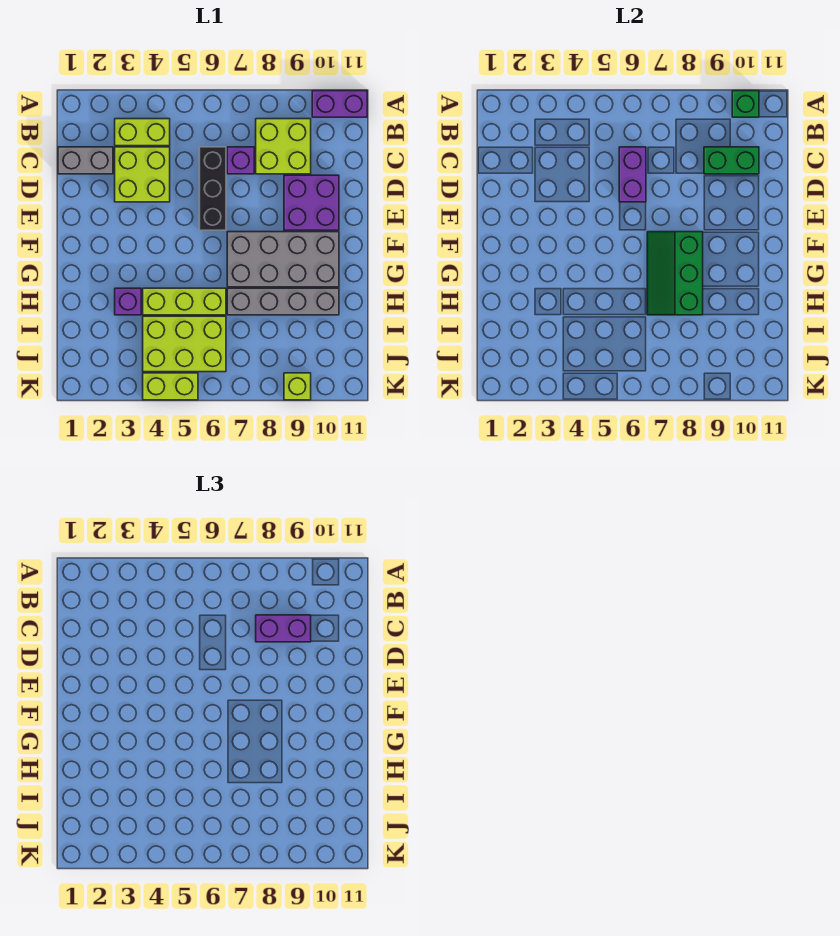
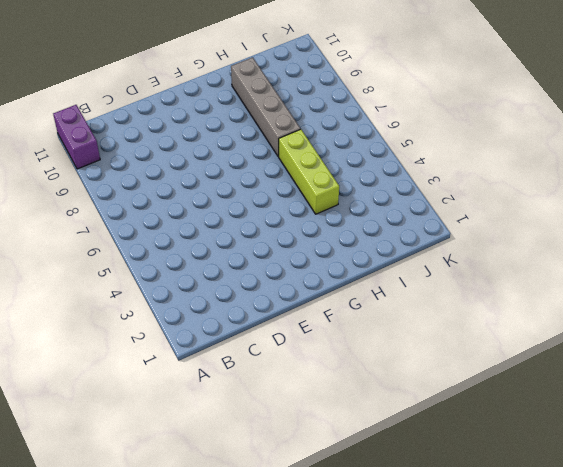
none -> lime brick B3:B4 level 1
none -> lime brick B8:C9 level 1
none -> grey brick C1:C2 level 1

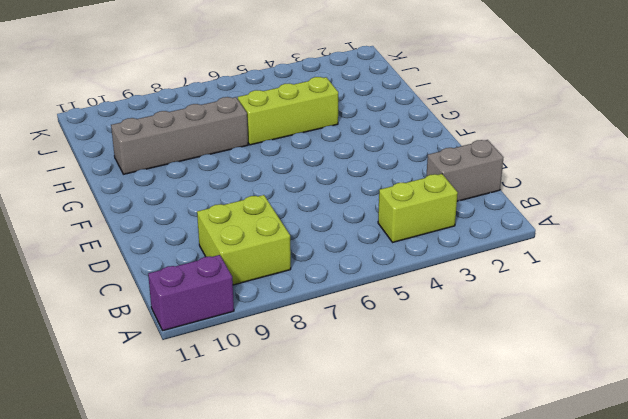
none -> lime brick C3:D4 level 1
none -> black brick C6:E6 level 1
none -> purple brick C7 level 1

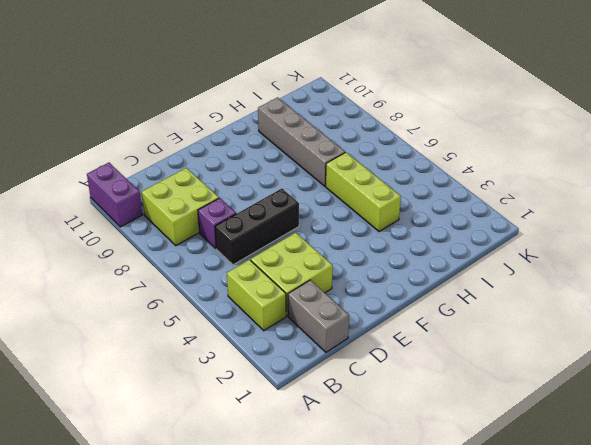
none -> purple brick D9:E10 level 1
none -> grey brick F7:G10 level 1
none -> purple brick H3 level 1

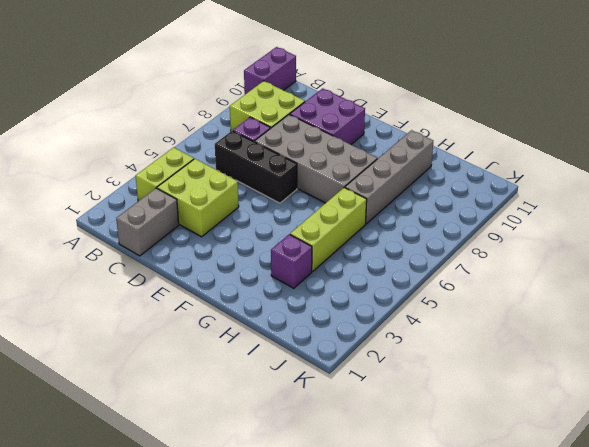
grey brick D7:G8 level 1 -> grey brick F7:G10 level 1
none -> lime brick I4:J6 level 1
none -> lime brick K4:K5 level 1
none -> lime brick K9 level 1

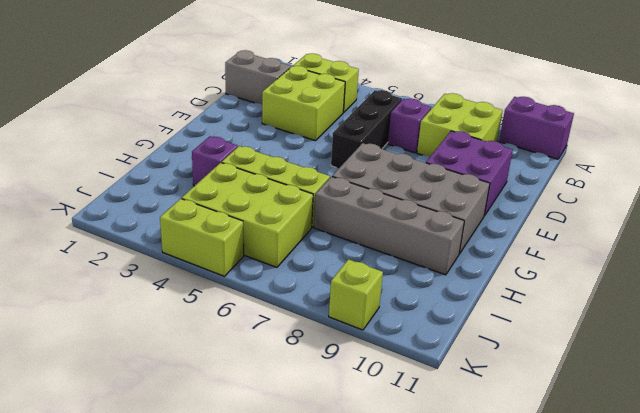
none -> green brick A10 level 2
none -> purple brick C6:D6 level 2
none -> green brick C9:C10 level 2

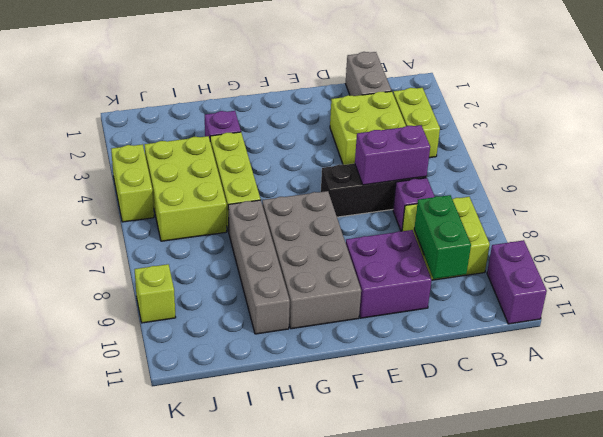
none -> green brick A10 level 2
none -> green slope F7:H8 level 2 top 8
none -> purple brick C8:C9 level 3

